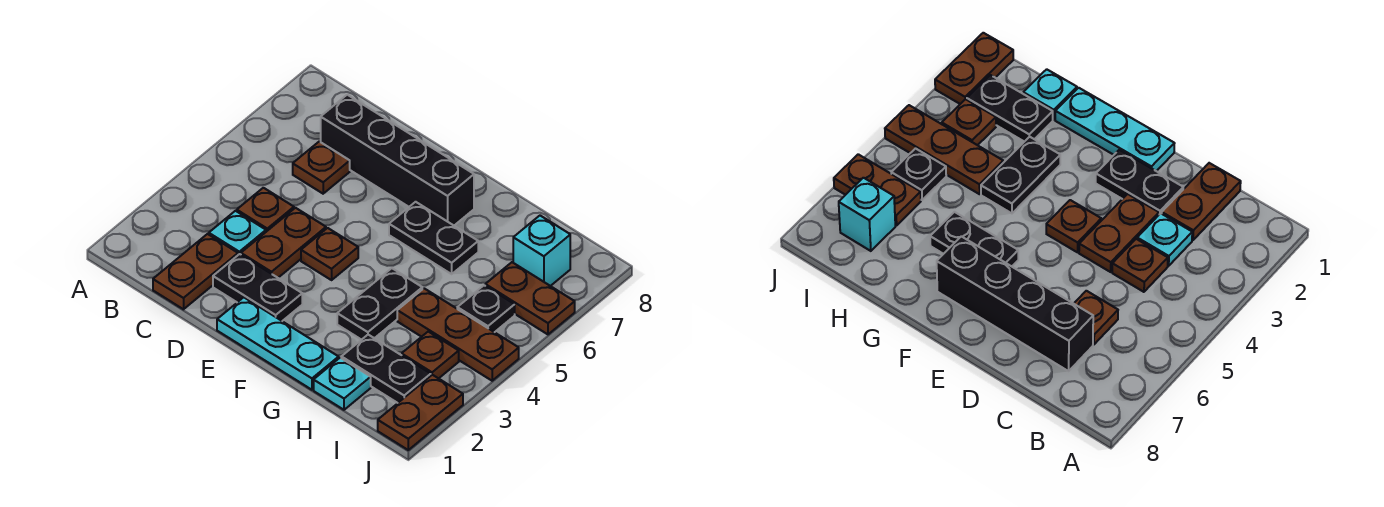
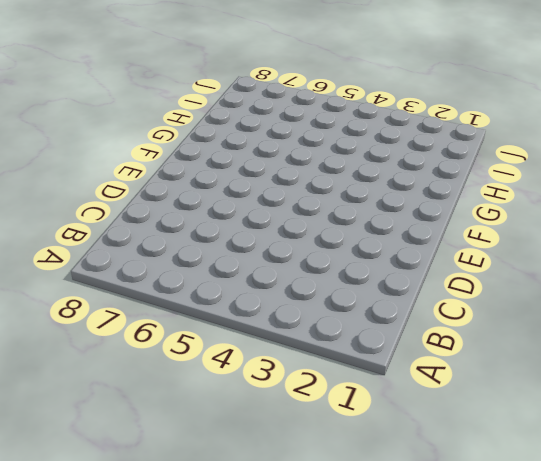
none -> brown plate C1:C2 level 1
none -> cyan plate C3 level 1
none -> brown plate C4 level 1

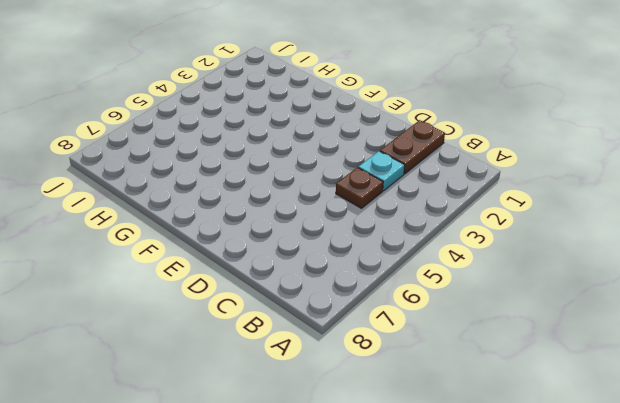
none -> brown plate C6 level 1
none -> black brick C7:F7 level 1
none -> black plate D2:E2 level 1

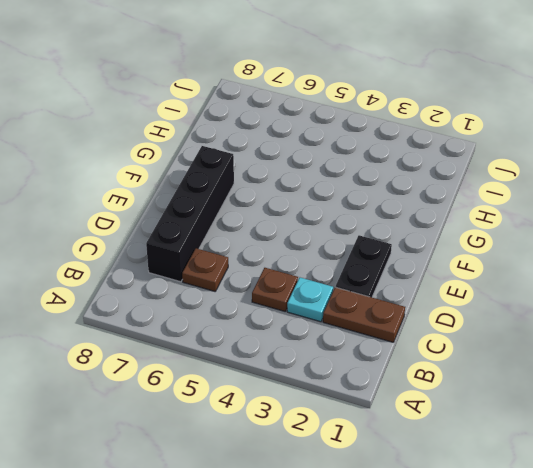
none -> brown plate D3:D4 level 1
none -> cyan plate E1:G1 level 1
none -> brown plate E4 level 1

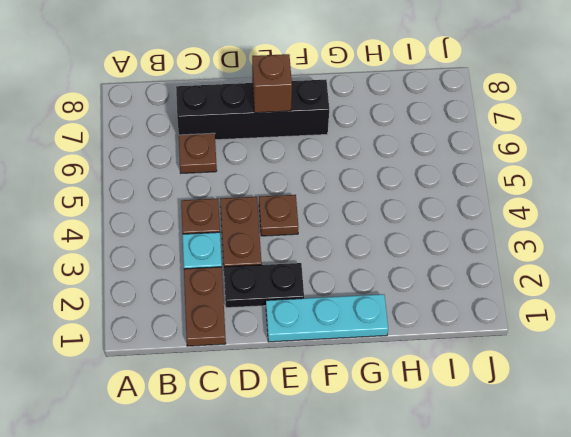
brown brick E7 level 2 -> none
none -> black plate F6:G6 level 1
none -> black plate G3:G4 level 1
none -> cyan plate H1 level 1

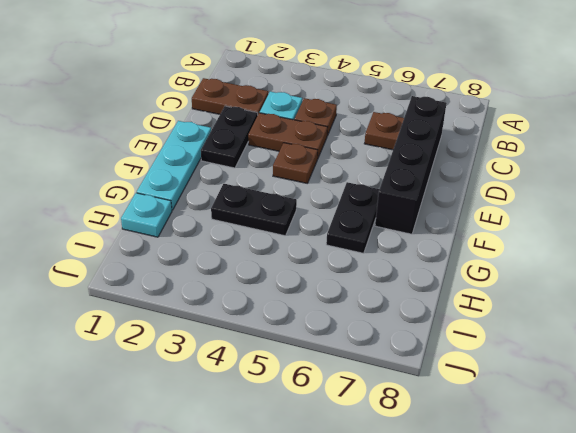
none -> black plate H2:I2 level 1
none -> brown plate H4:J4 level 1
none -> brown plate I3 level 1

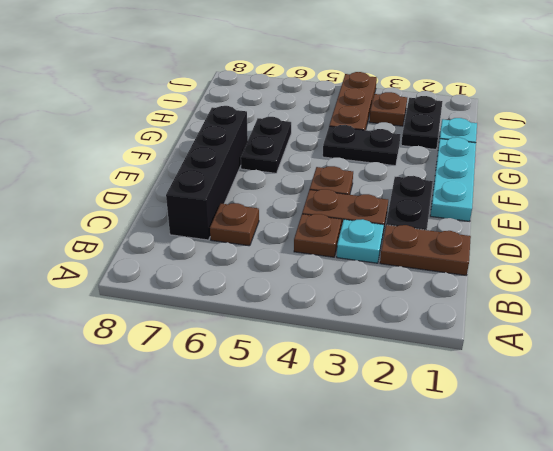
none -> black plate I5 level 1
none -> brown plate I6:J6 level 1
none -> cyan brick I7 level 1

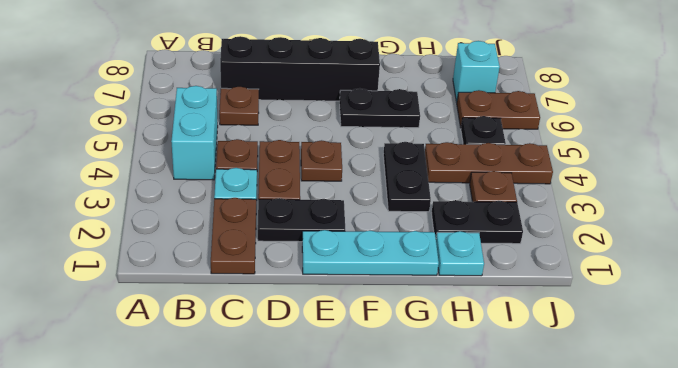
cyan brick B4:B5 level 1 -> none
none -> brown plate J1:J2 level 1

